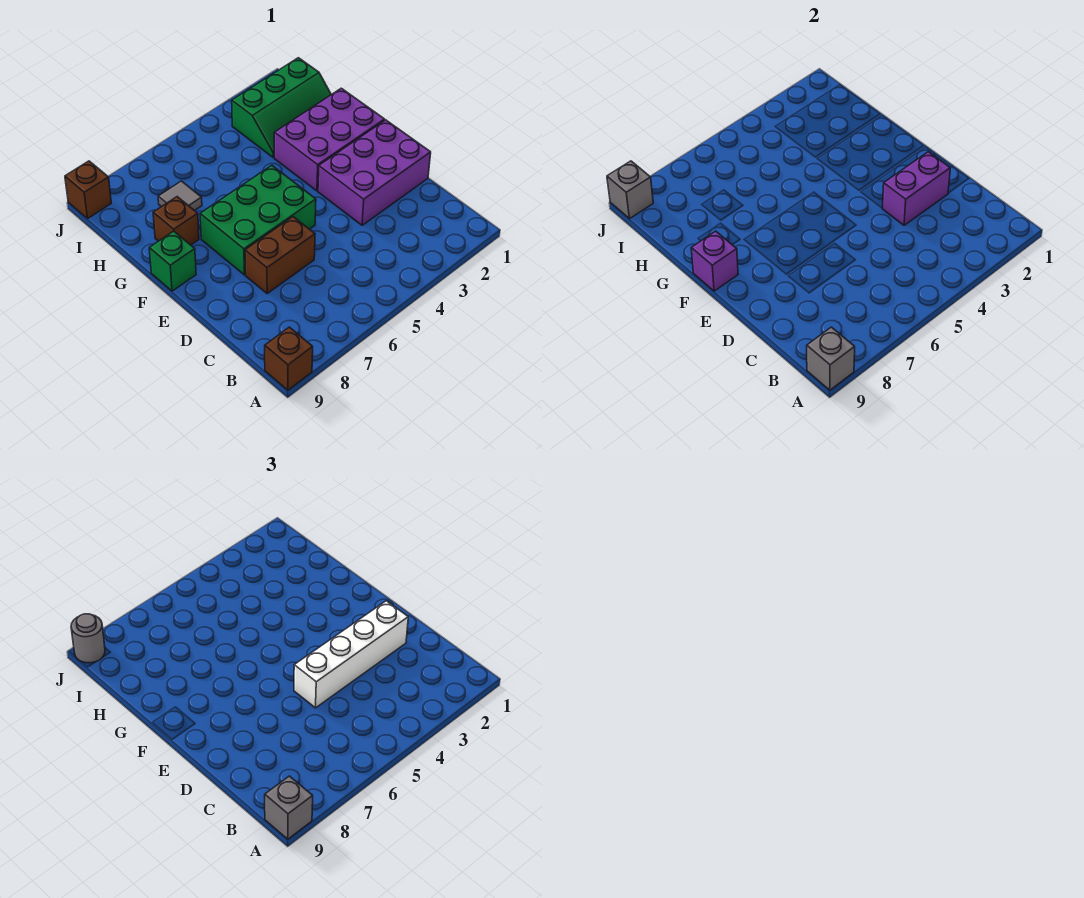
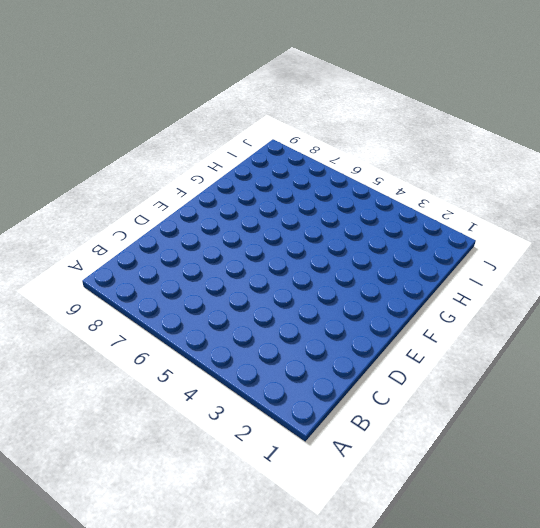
none -> brown brick A9 level 1
none -> purple brick D1:E3 level 1
none -> brown brick D6:D7 level 1

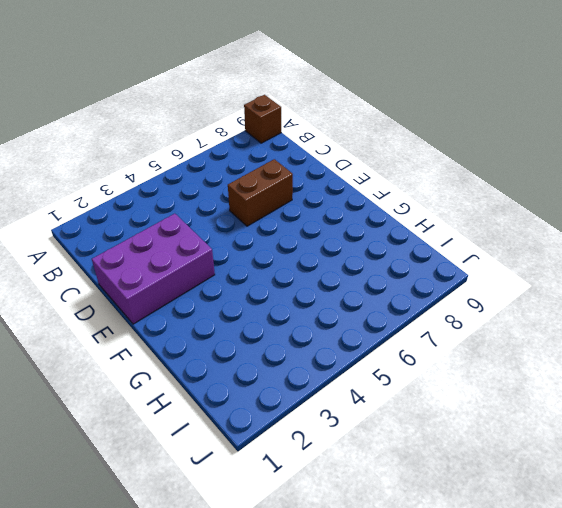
none -> green brick E5:F7 level 1
none -> purple brick F1:G3 level 1
none -> green brick F9 level 1

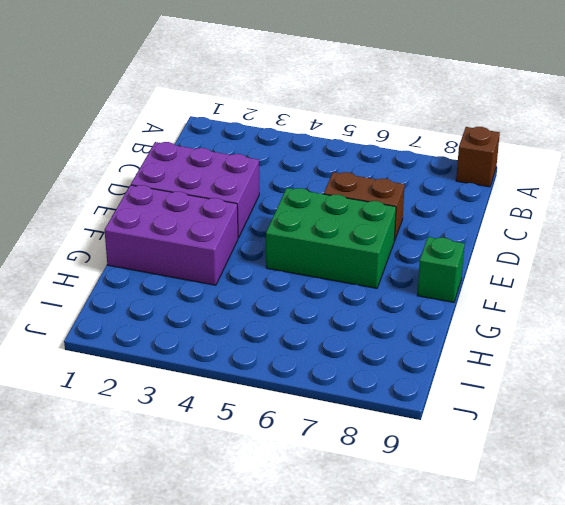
none -> brown brick G8 level 1
none -> green slope H1:I3 level 1 top I
none -> grey tile H7 level 1

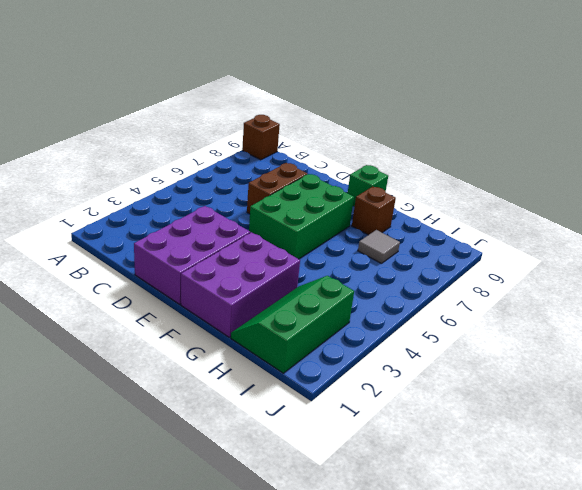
none -> brown brick J9 level 1
none -> grey brick A9 level 2
none -> purple brick D2:D3 level 2

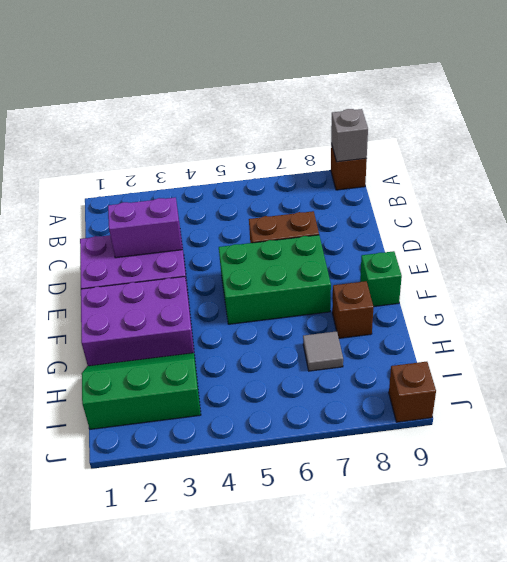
none -> purple brick F9 level 2
none -> grey brick J9 level 2
none -> grey brick A9 level 3

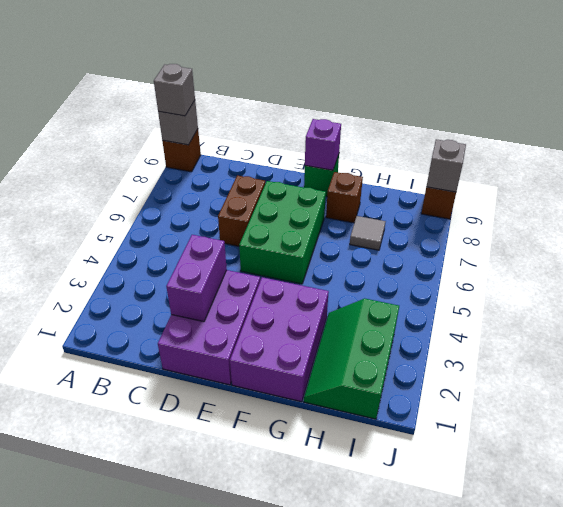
none -> white brick D2:D5 level 3
none -> grey round brick J9 level 3

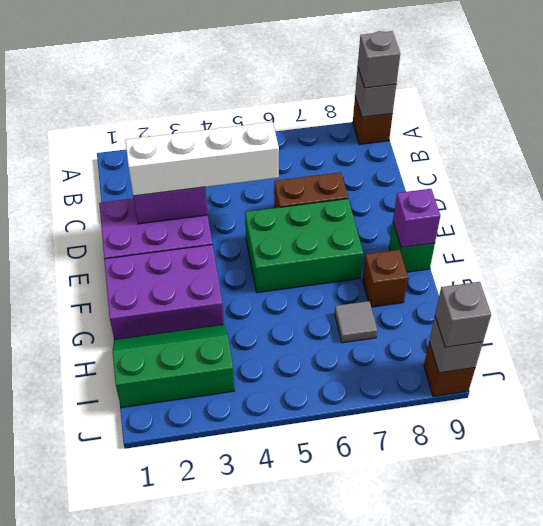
grey brick J9 level 3 -> grey round brick J9 level 3

